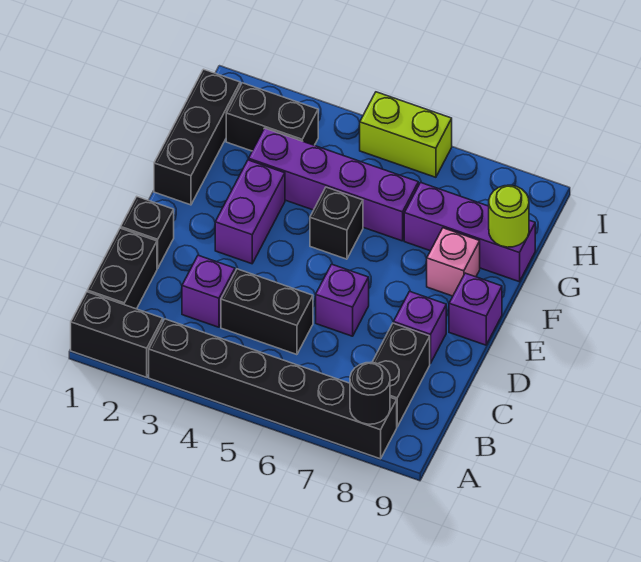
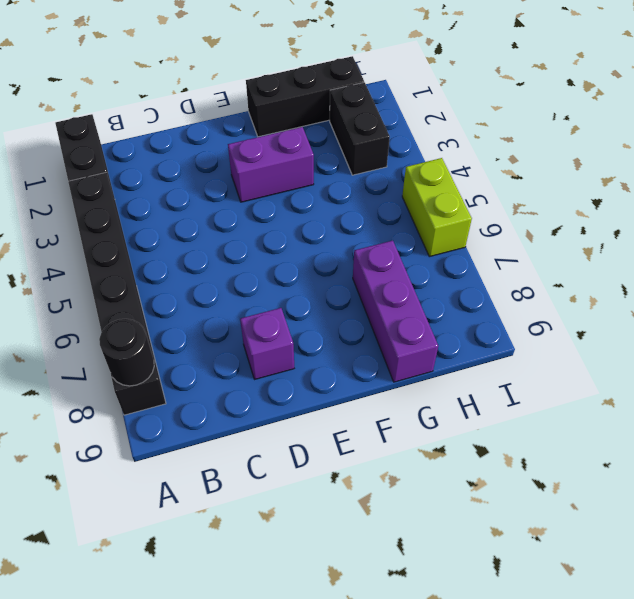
none -> black brick B1:C1 level 1
none -> black brick B8:C8 level 1
none -> purple brick C3 level 1

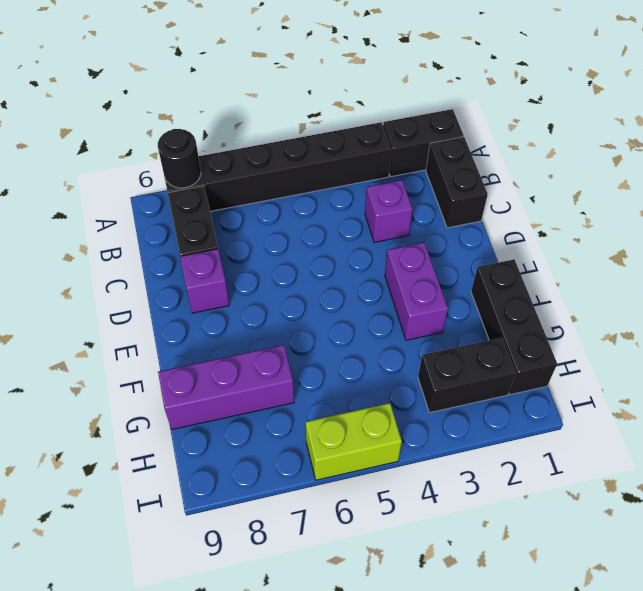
none -> black brick C4:C5 level 1
none -> black brick D1 level 1
none -> purple brick D6 level 1

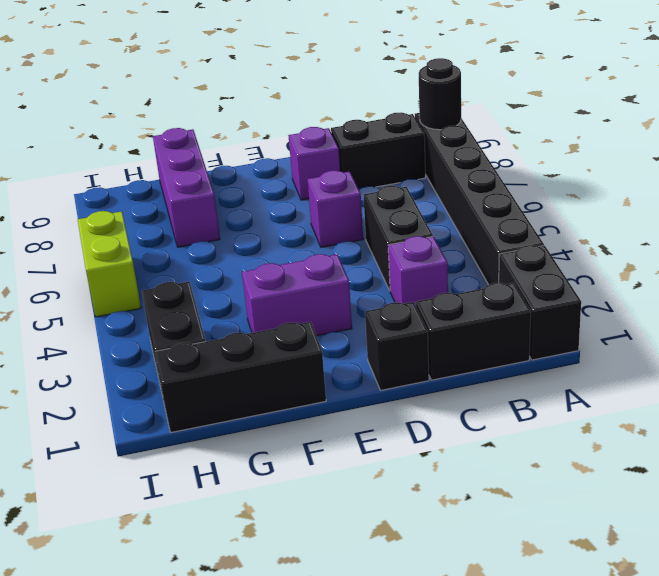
none -> purple brick E9 level 1
none -> black brick F5 level 1
none -> pink brick F8 level 1

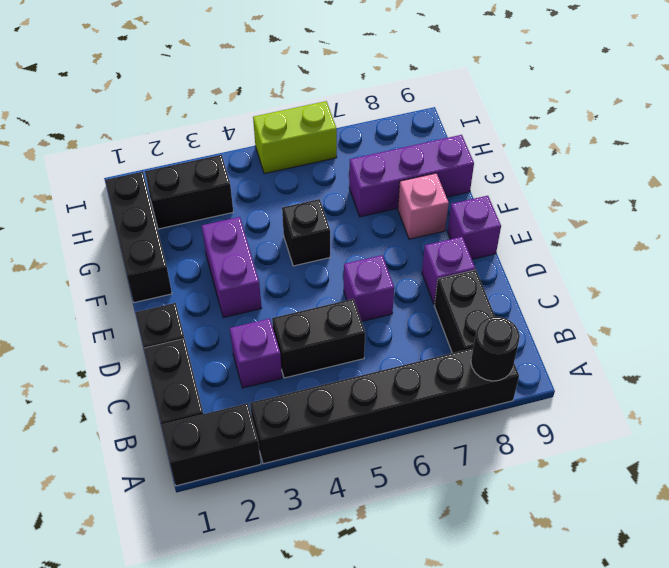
none -> purple brick G3:G6 level 1
none -> lime round brick G9 level 2

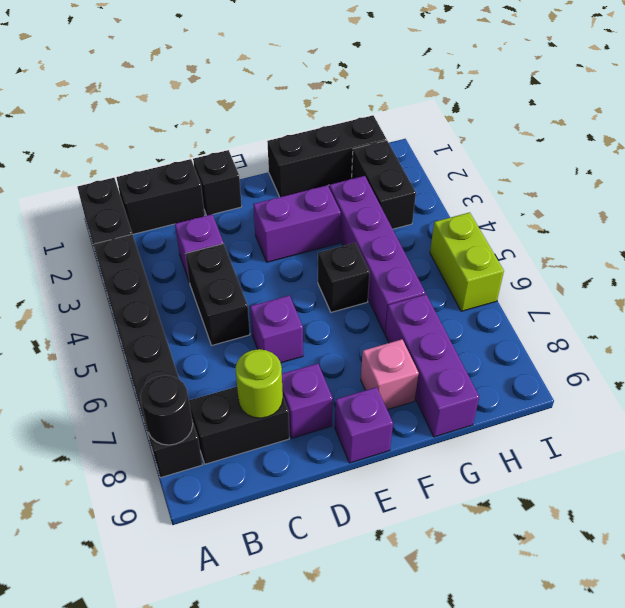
lime round brick C8 level 2 -> lime round brick G9 level 2

